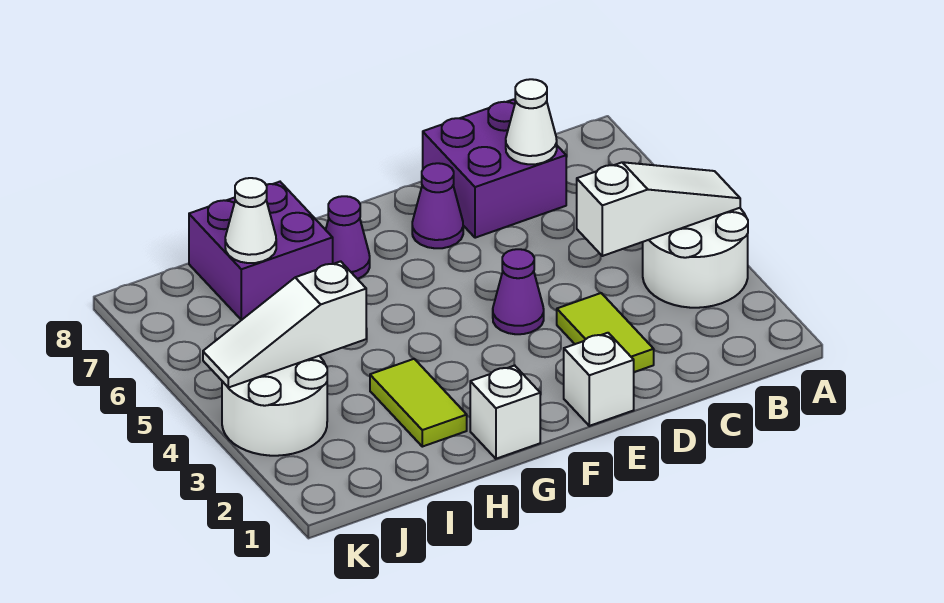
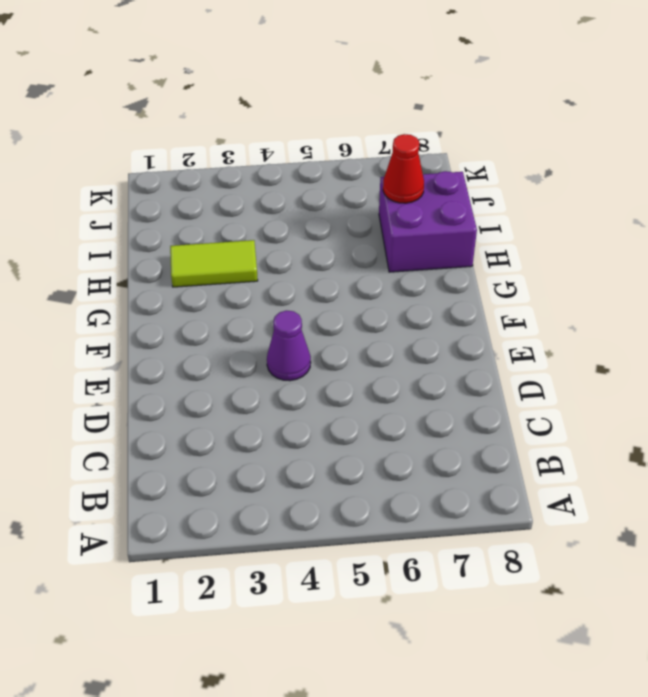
red cone I7 level 2 -> white cone I7 level 2
none -> white round brick A3:B4 level 1
none -> purple brick C7:D8 level 1
none -> lime tile D2:D3 level 1

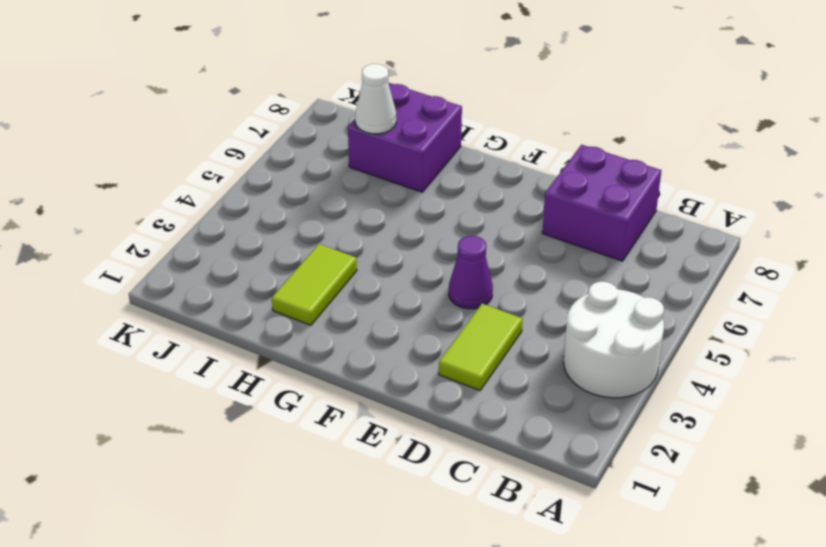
none -> white brick E1 level 1
none -> purple cone E7 level 1
none -> white brick G1 level 1

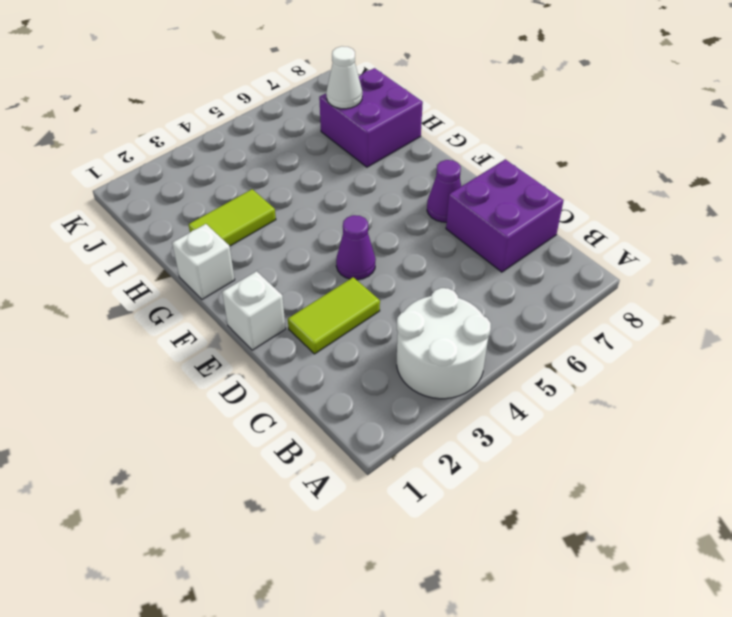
none -> purple cone G7 level 1
none -> white round brick J3:K4 level 1
none -> white slope A4:C4 level 2 top C

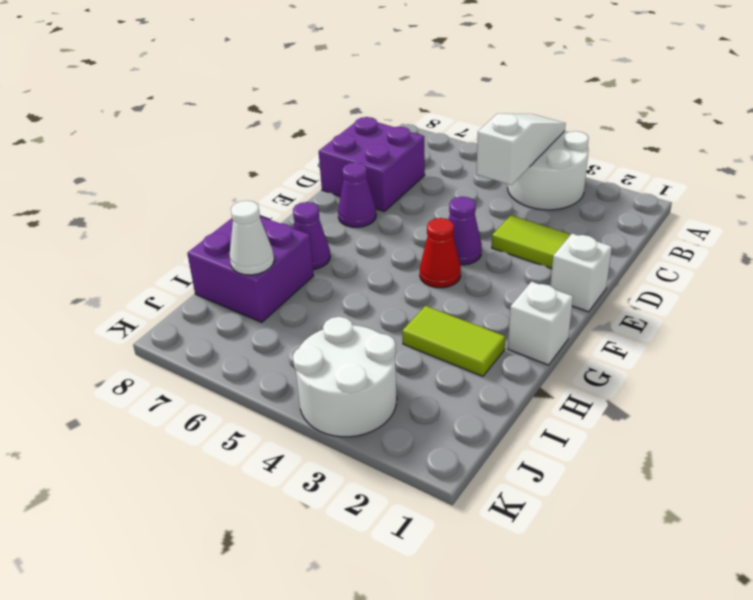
red cone F4 level 1 -> none
none -> white cone C7 level 2
none -> white slope I4:K4 level 2 top I

